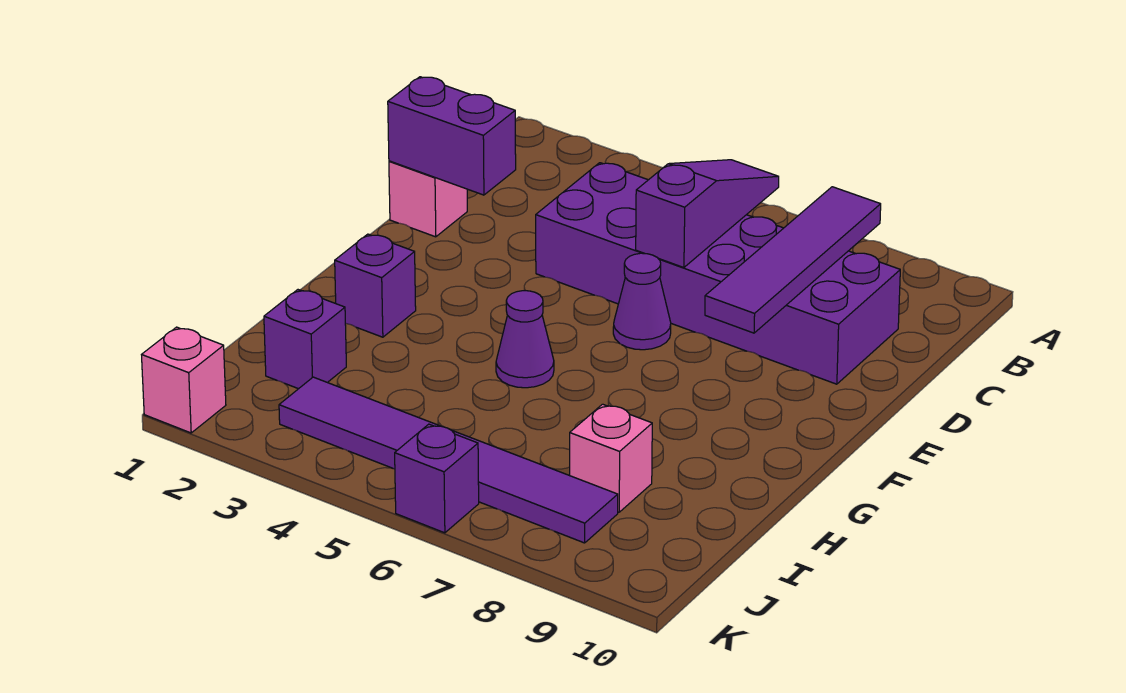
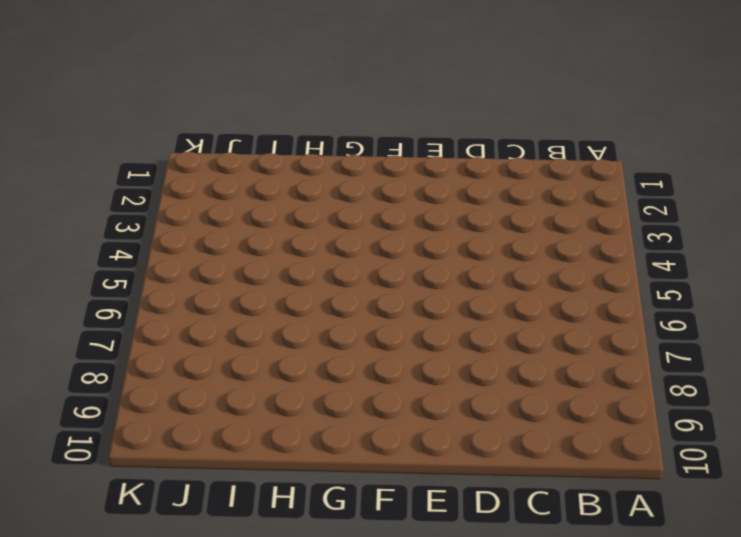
none -> purple brick C4:D9 level 1
none -> pink brick D1 level 1
none -> purple cone E6 level 1

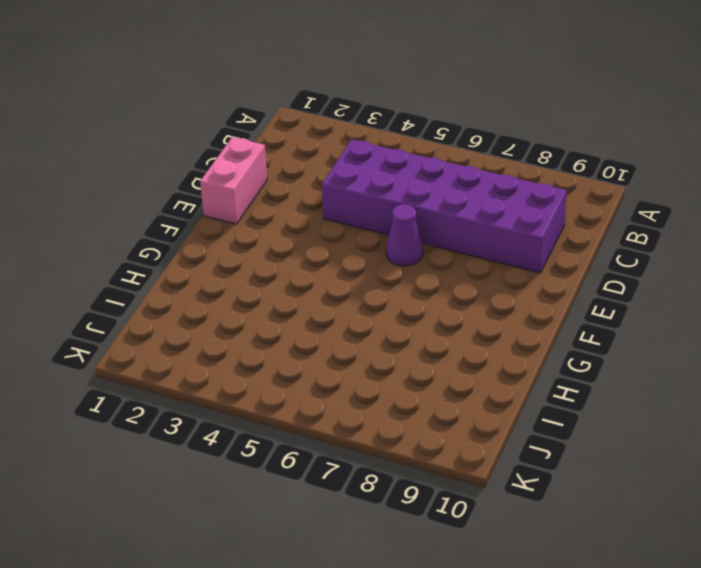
pink brick D1:E1 level 1 -> pink brick D1 level 1
none -> purple brick G2 level 1
none -> purple cone G5 level 1
none -> purple brick I2 level 1

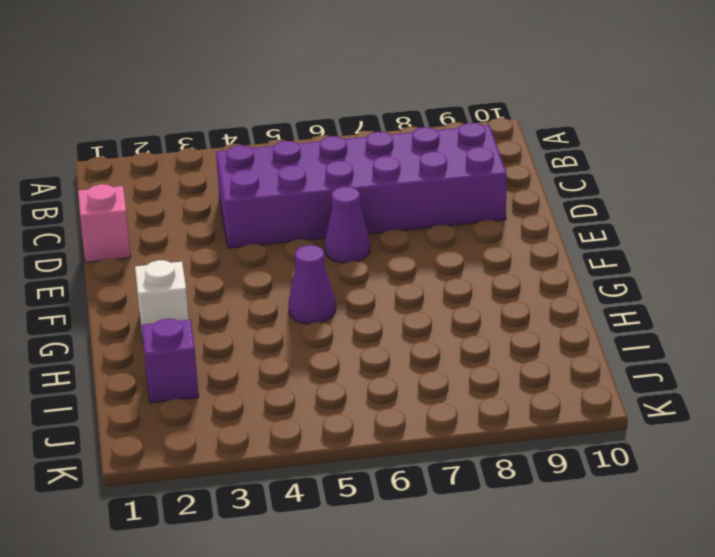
white brick G2 level 1 -> purple brick G2 level 1
none -> pink brick I8 level 1
none -> purple tile J3:J8 level 1
none -> pink brick K1 level 1

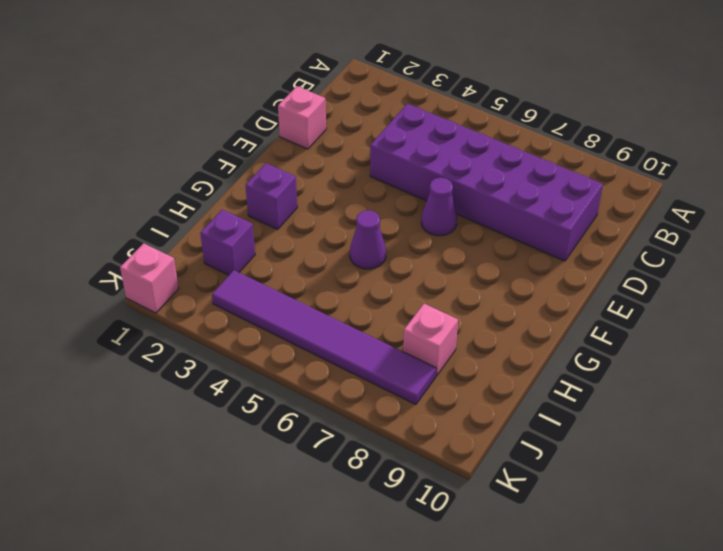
none -> purple brick K6 level 1
none -> purple slope B6:D6 level 2 top D
none -> purple tile B8:E8 level 2

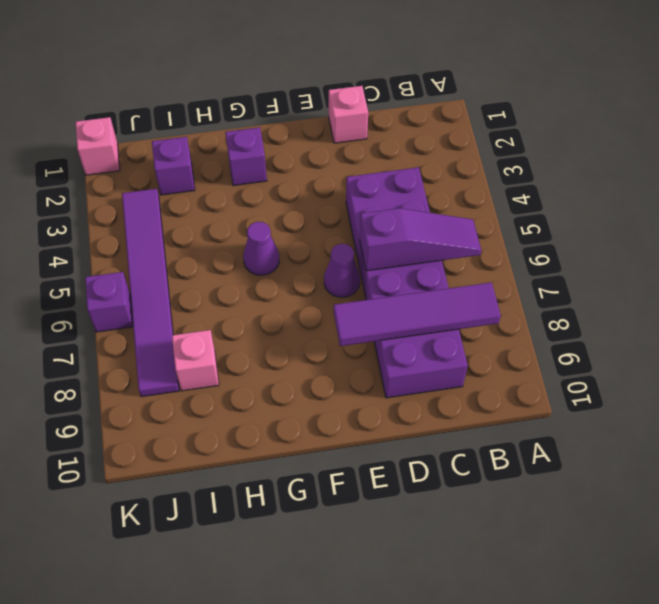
none -> purple brick D1:D2 level 2

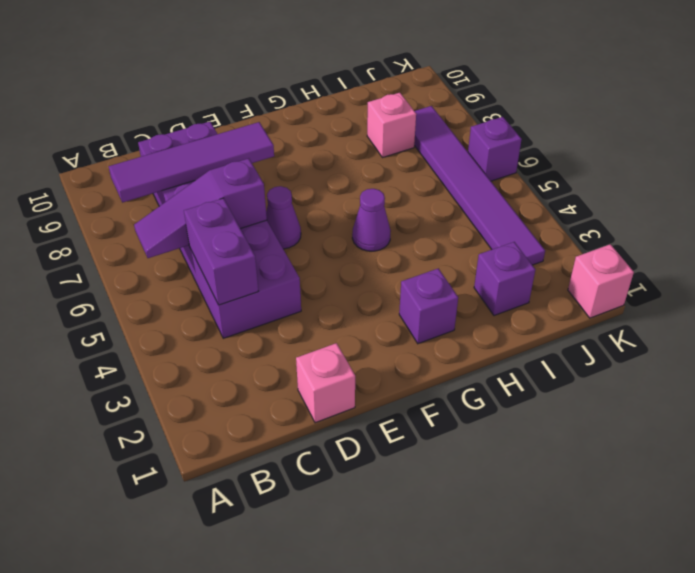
purple brick C4:C5 level 2 -> purple brick D1:D2 level 2

